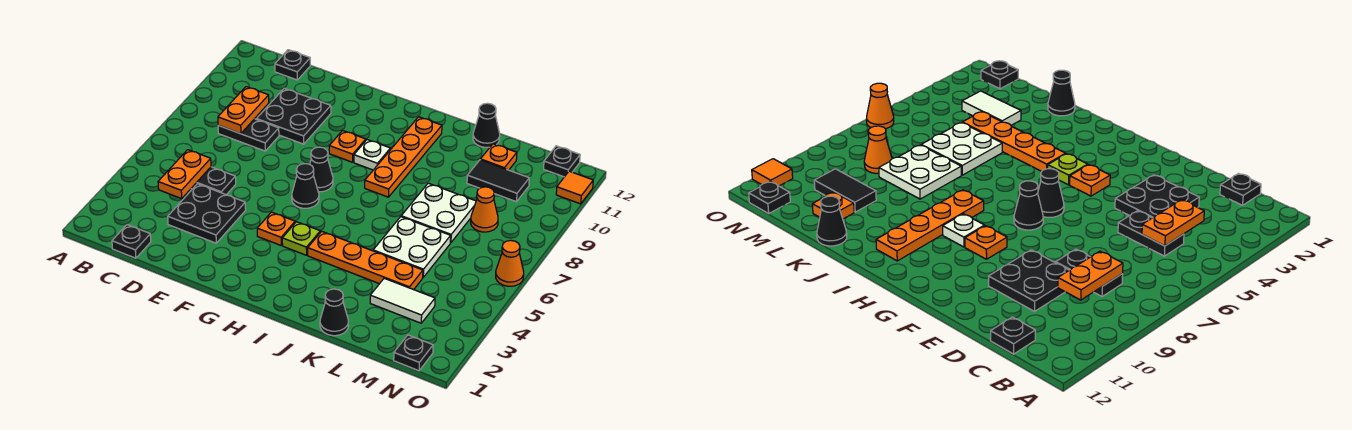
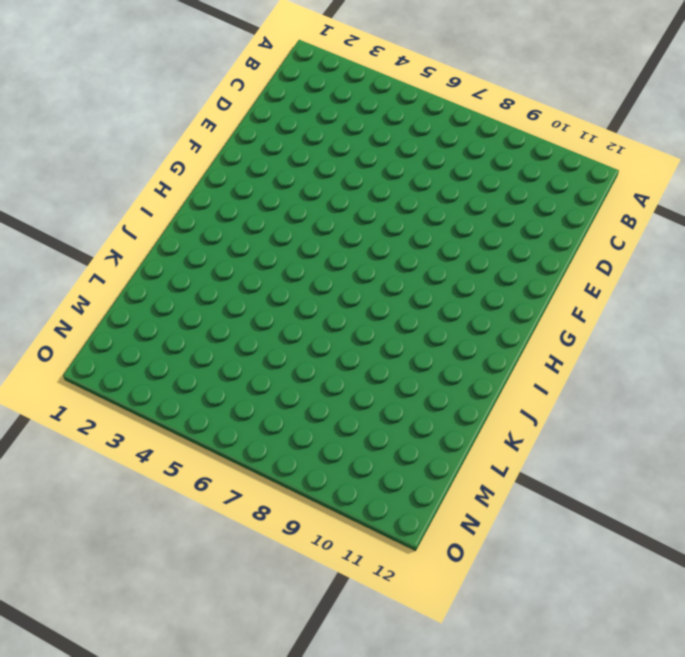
none -> black plate C1 level 1
none -> black plate C5:D5 level 1
none -> black plate C8:D8 level 1

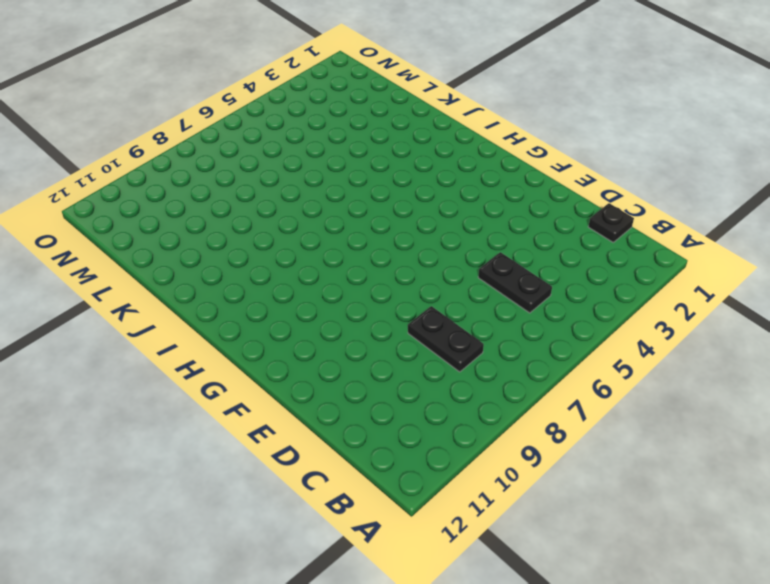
none -> black plate C12 level 1
none -> black plate D3:E4 level 1
none -> black plate D9:E10 level 1

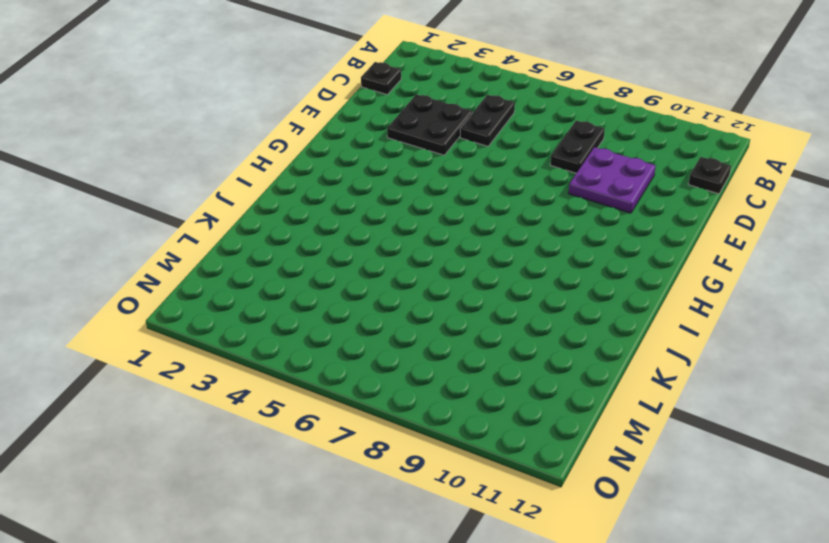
purple plate D9:E10 level 1 -> black plate D9:E10 level 1
none -> orange plate G4 level 1
none -> black cone G6 level 1
none -> black cone G7 level 1

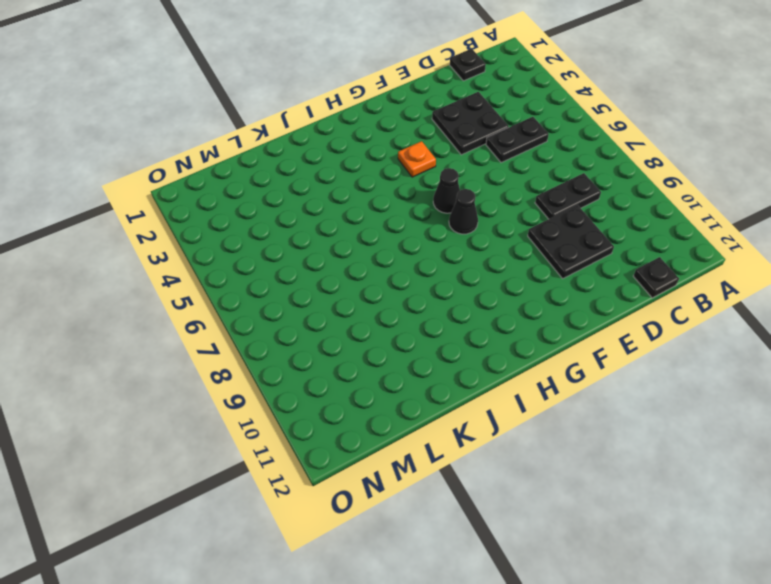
none -> orange plate G9 level 1
none -> lime plate H4 level 1
none -> white plate H9 level 1

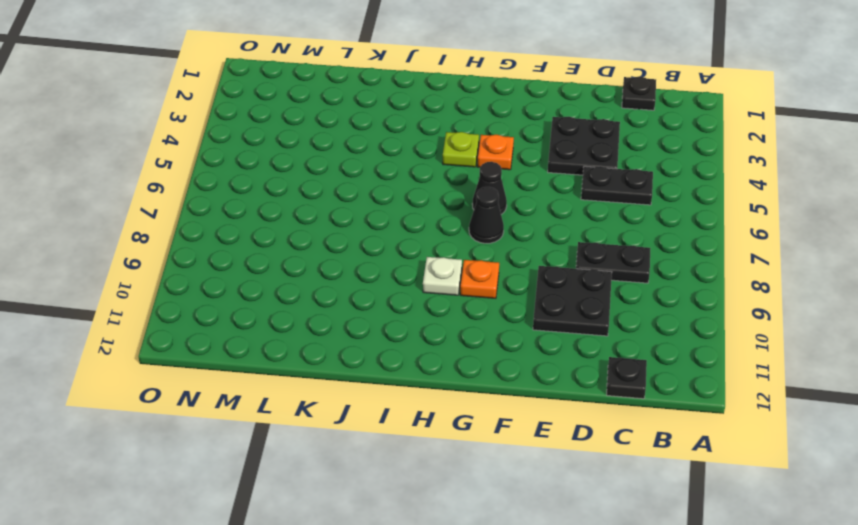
none -> orange plate I4:L4 level 1
none -> orange plate I8:I11 level 1
none -> black cone K1 level 1

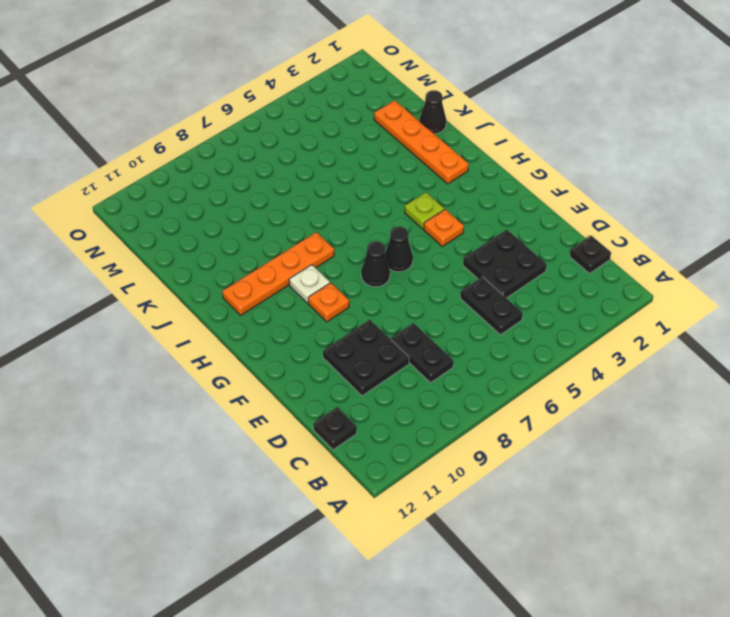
orange plate I2:L2 level 1 -> orange plate I4:L4 level 1
none -> white plate K5:L6 level 1
none -> white plate K7:L8 level 1
none -> black cone K12 level 1

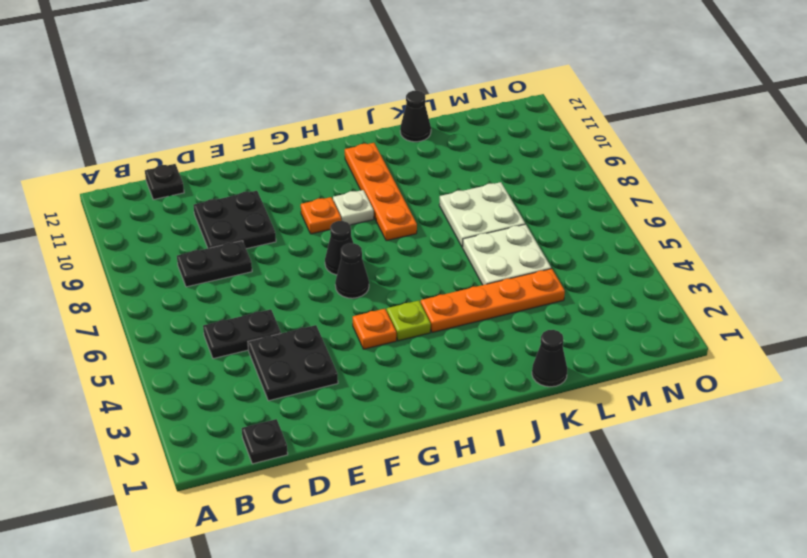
none -> white tile L3:M3 level 1
none -> black tile L10:M10 level 1
none -> orange plate L11 level 1

